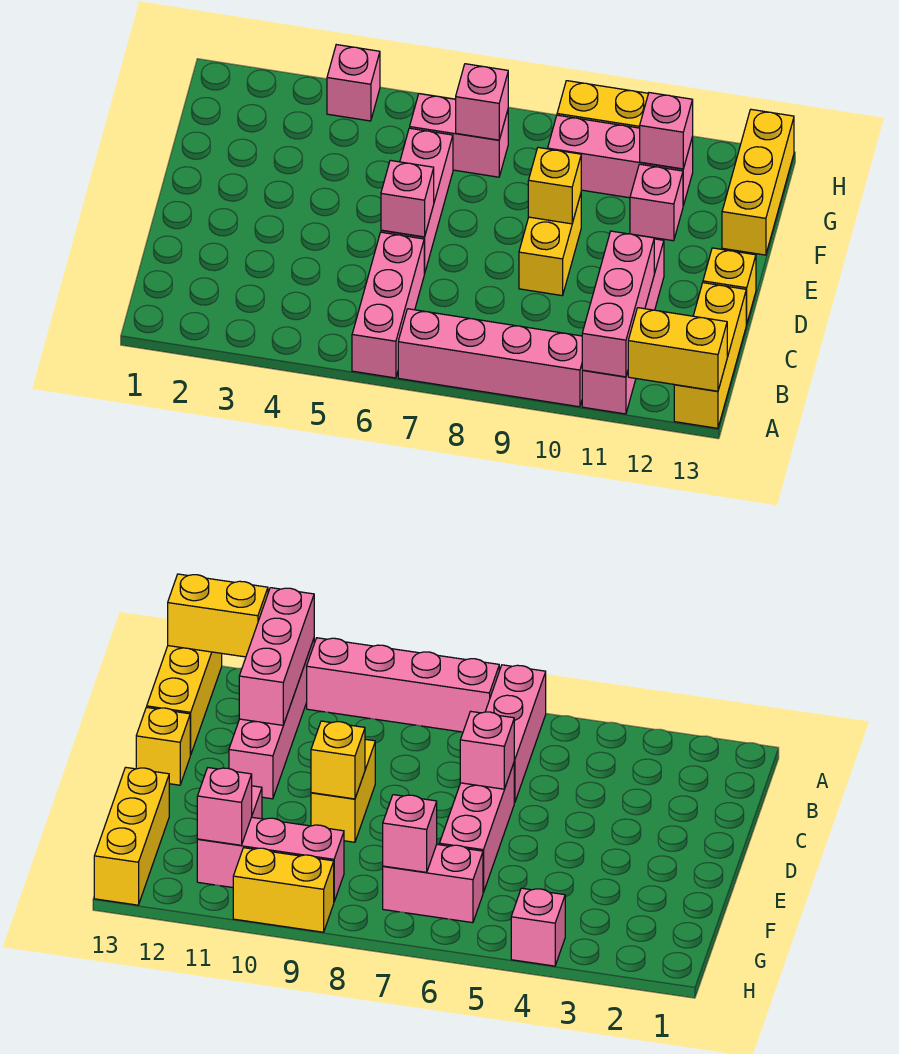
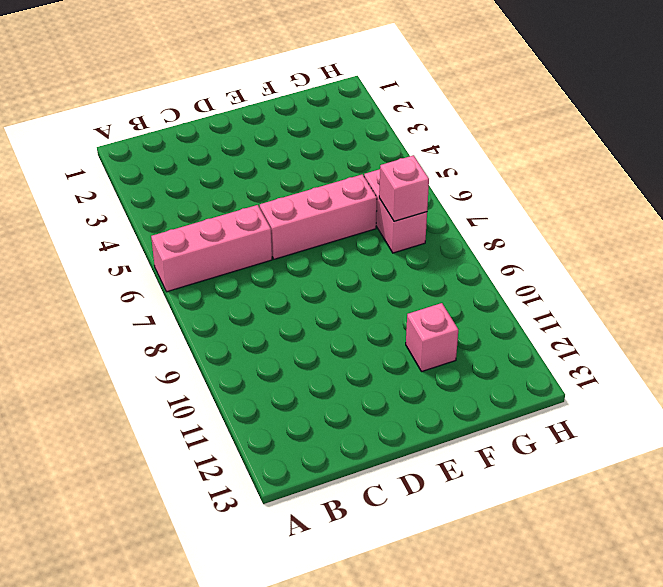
none -> pink brick A7:A10 level 1
none -> pink brick A11:D11 level 1
none -> yellow brick A13:C13 level 1

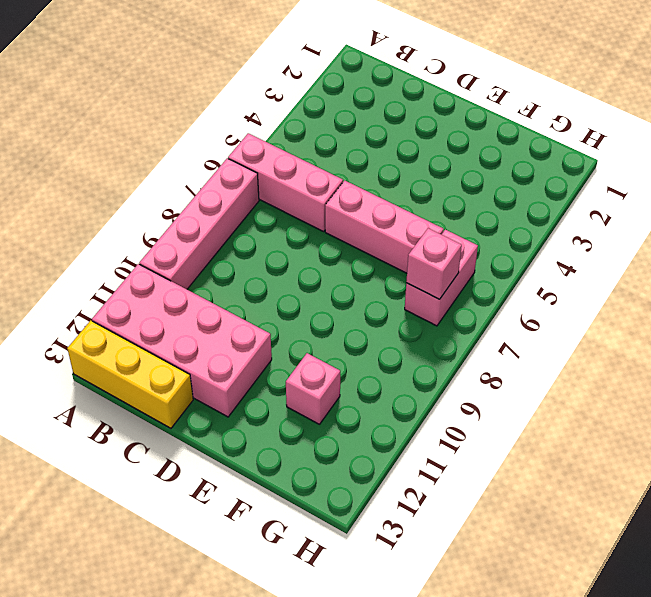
pink brick A11:D12 level 1 -> pink brick A11:D11 level 1
none -> yellow brick D9:E9 level 1
none -> yellow brick D13 level 1
none -> yellow brick F13:H13 level 1

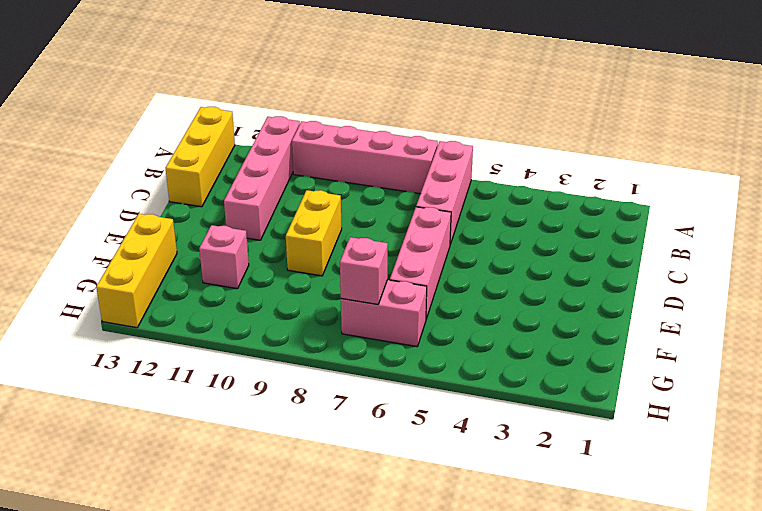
none -> yellow brick D13 level 1
none -> pink brick G9:G11 level 1
none -> pink brick H4 level 1

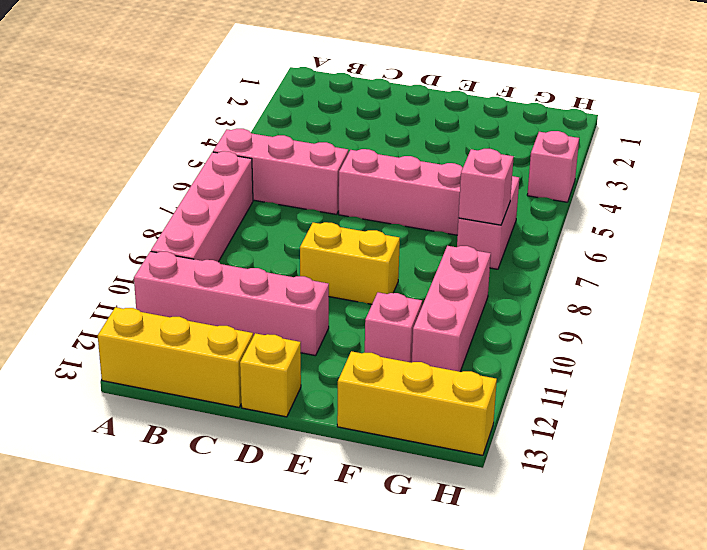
none -> yellow brick H9:H10 level 1
none -> pink brick A11:C11 level 2
none -> yellow brick A12:A13 level 2

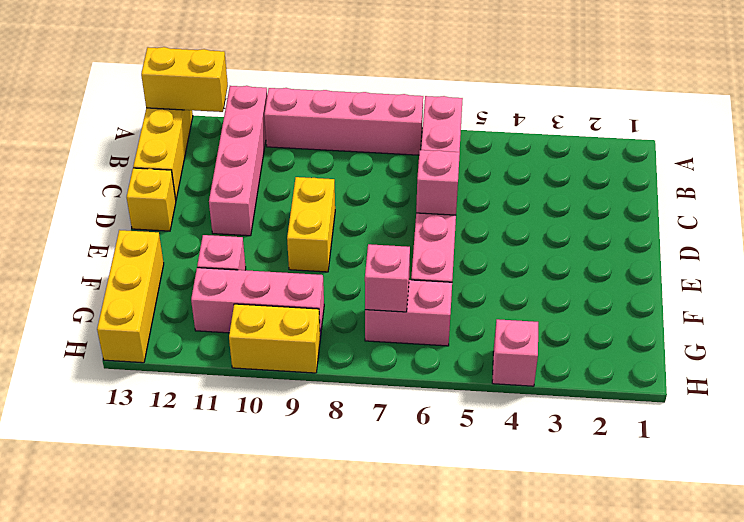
none -> pink brick A11:C11 level 2
none -> yellow brick E9 level 2
none -> pink brick G11 level 2

